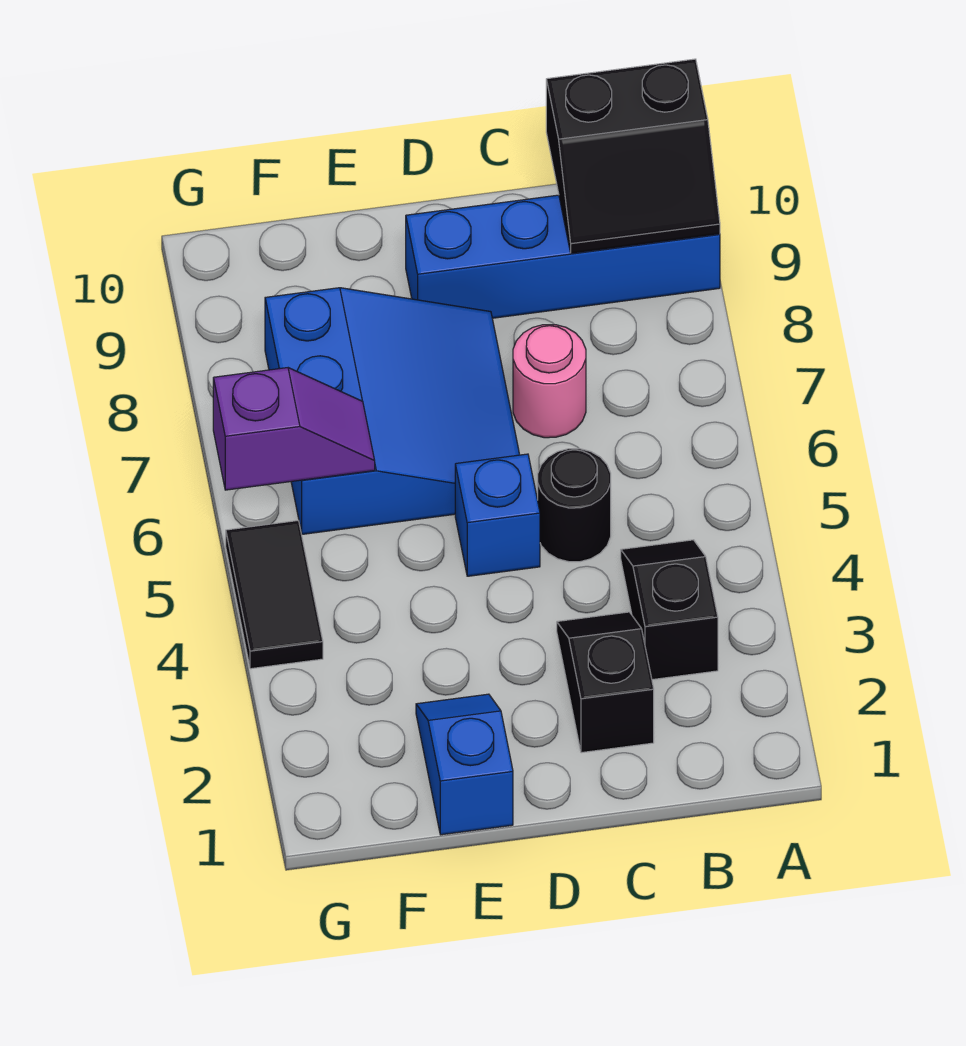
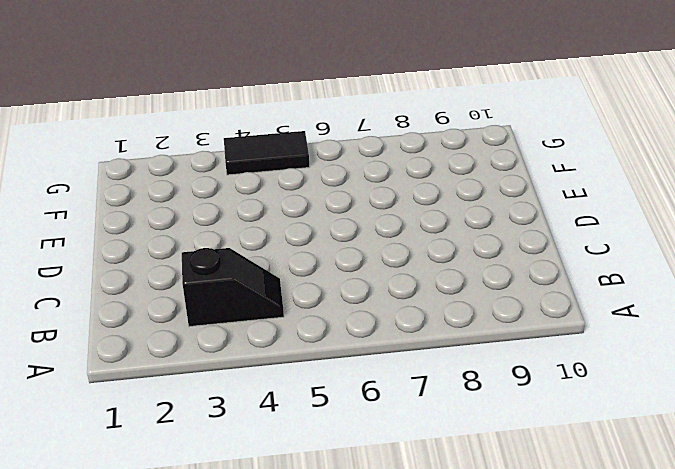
none -> blue brick A9:D9 level 1
none -> black slope C2:C3 level 1 top 2

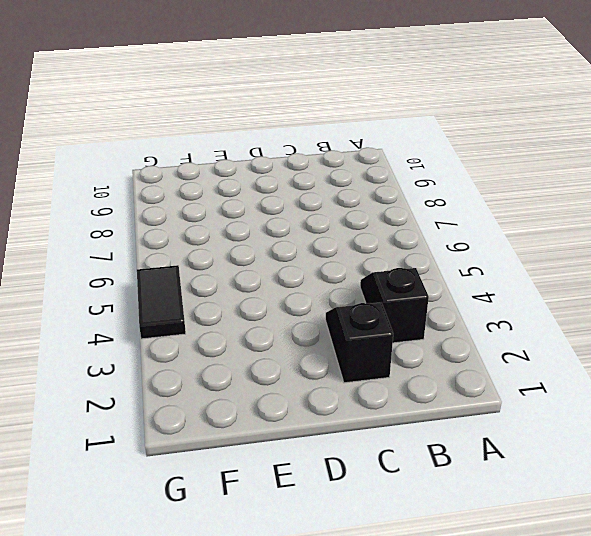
none -> blue brick A9:D9 level 1
none -> black round brick C5 level 1

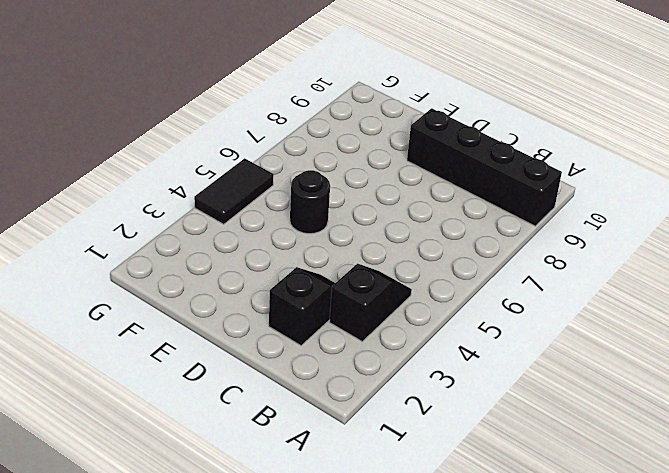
black brick A9:D9 level 1 -> blue brick A9:D9 level 1
black round brick E5 level 1 -> black round brick C5 level 1
none -> pink round brick C7 level 1
none -> blue brick D5 level 1

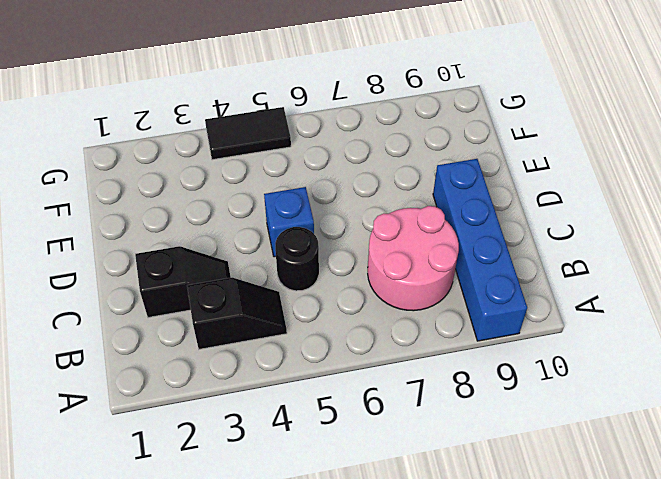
pink round brick B7:C8 level 1 -> pink round brick C7 level 1
none -> blue slope D6:F8 level 1 top F
none -> blue slope E1:E2 level 1 top 1

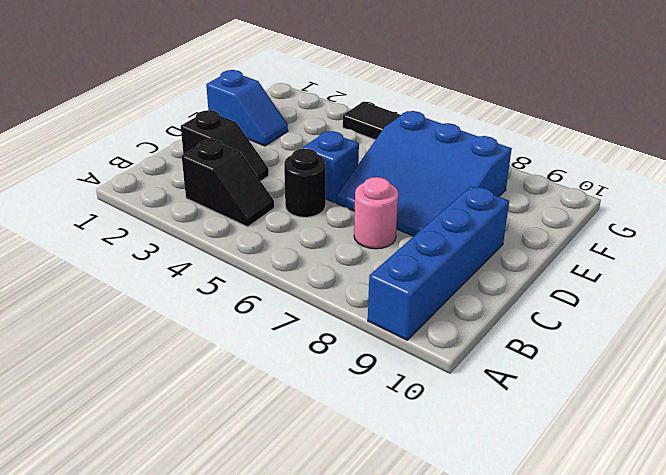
none -> black slope A9:B10 level 2 top 10
none -> purple slope F6:G6 level 2 top G

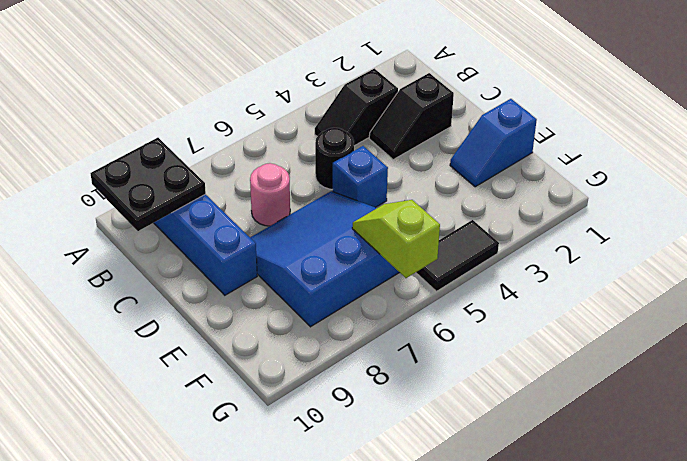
black plate A9:B10 level 2 -> black slope A9:B10 level 2 top 10
lime slope F6:G6 level 2 top G -> purple slope F6:G6 level 2 top G

